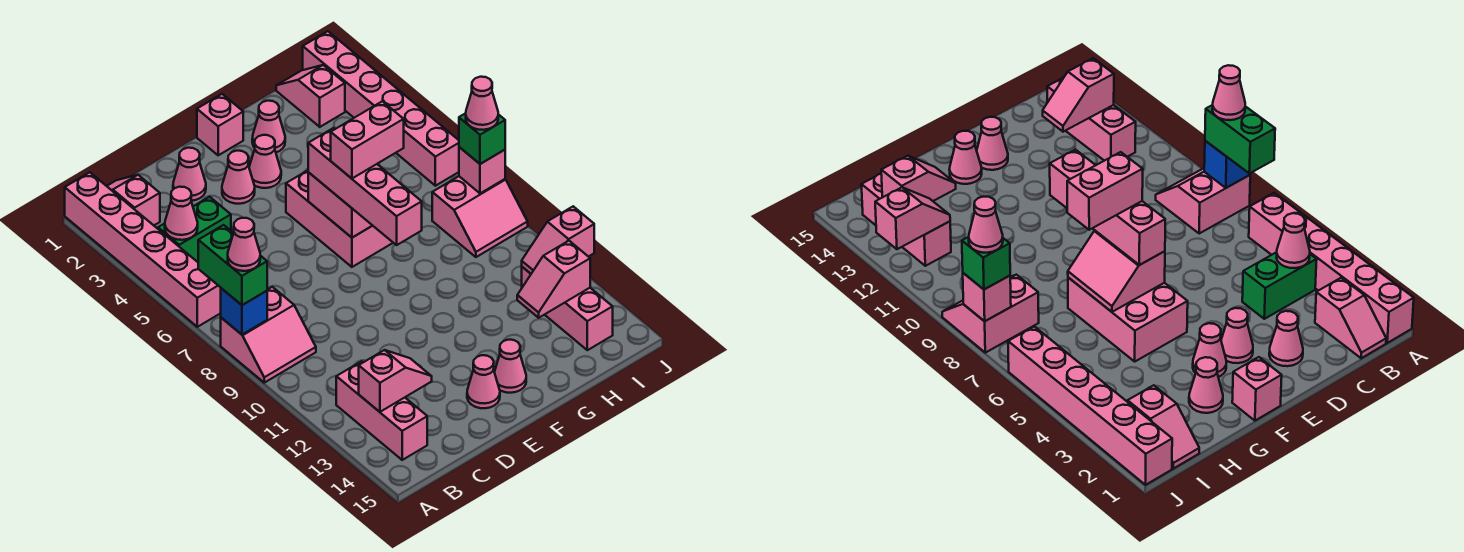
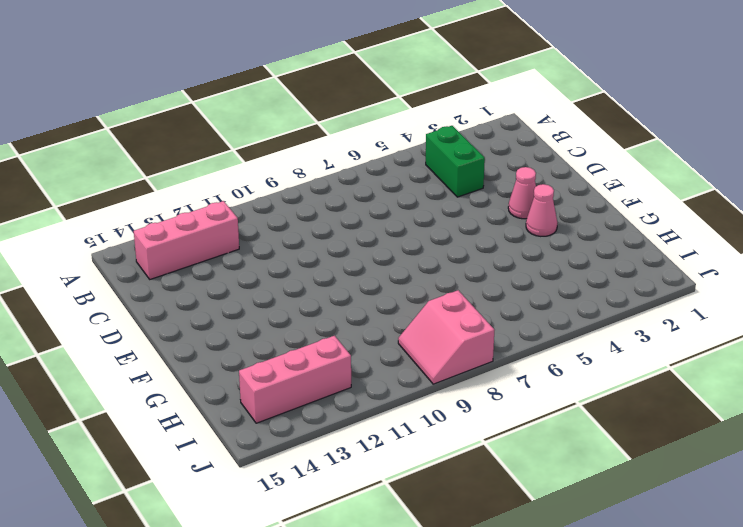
none -> pink brick A1:A6 level 1
none -> pink slope A8:B9 level 1 top 8
none -> pink slope B1:B2 level 1 top 2
none -> pink cone D2 level 1

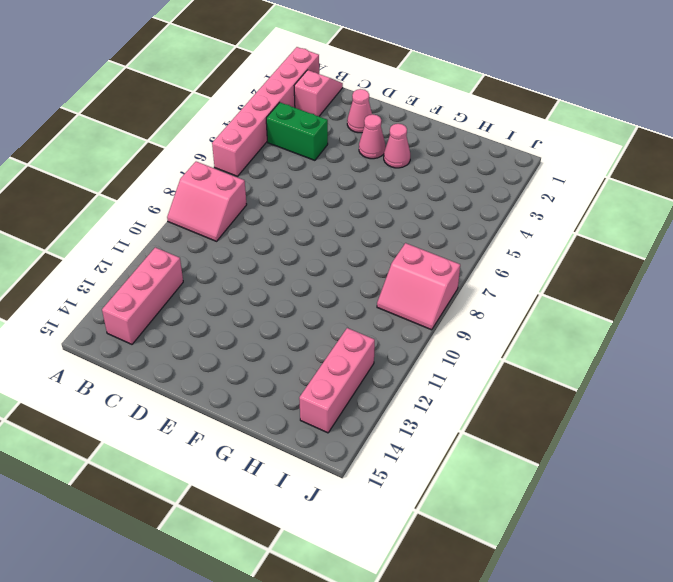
none -> pink cone E14 level 1
none -> pink brick F1 level 1
none -> pink brick F5:G7 level 1
none -> pink cone F14 level 1

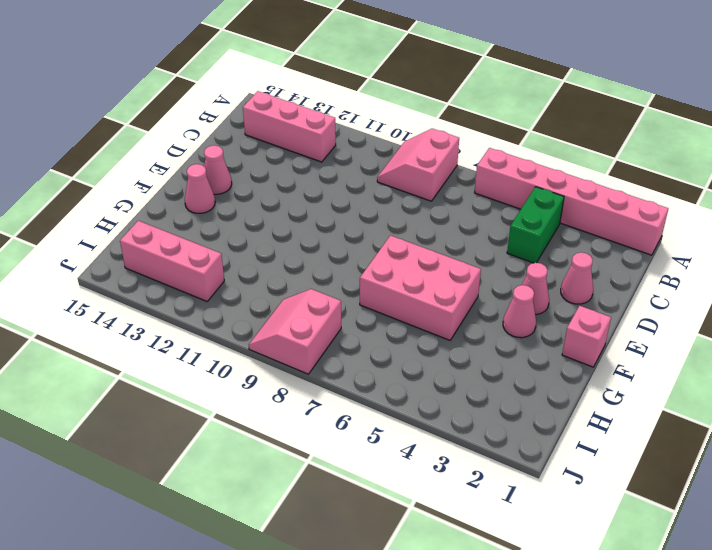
none -> pink slope B1:B2 level 1 top 2
none -> pink cone G2 level 1
none -> pink slope I1:I2 level 1 top 2
none -> pink brick J1:J6 level 1

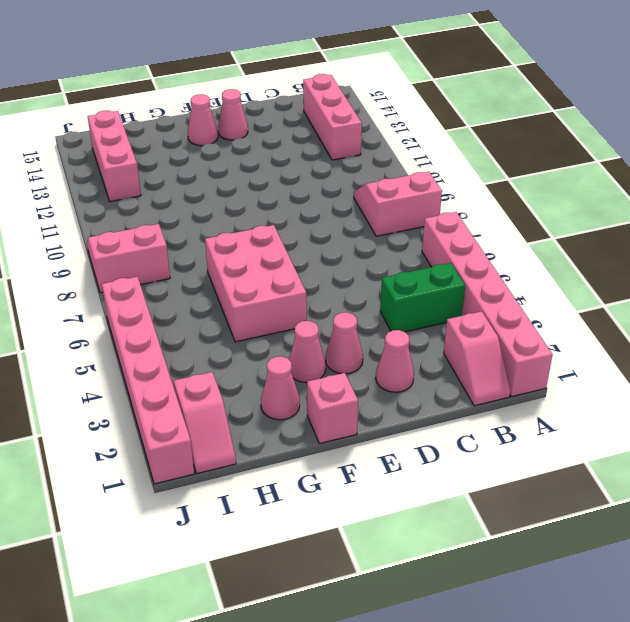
none -> blue brick A8 level 2
none -> pink cone B4 level 2
none -> pink slope B13:C13 level 2 top B
none -> pink slope F6:G7 level 2 top F

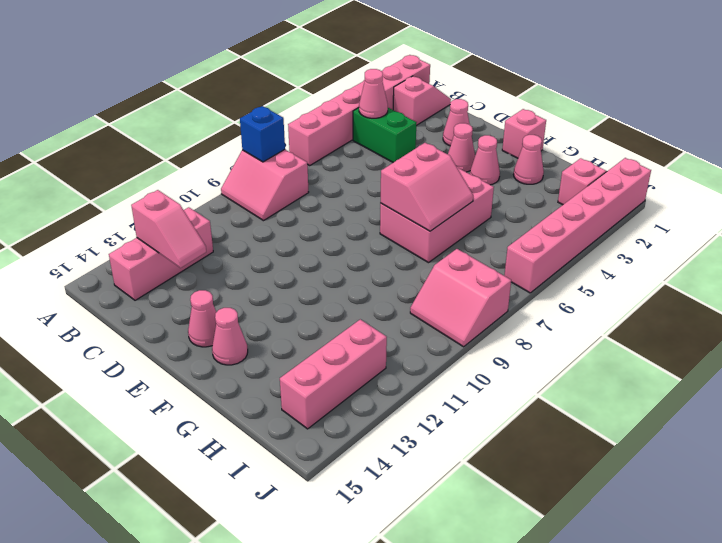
none -> pink slope H13:I13 level 2 top I
none -> pink slope I12:J12 level 2 top J
none -> pink brick J8 level 2
none -> green brick A7:A8 level 3

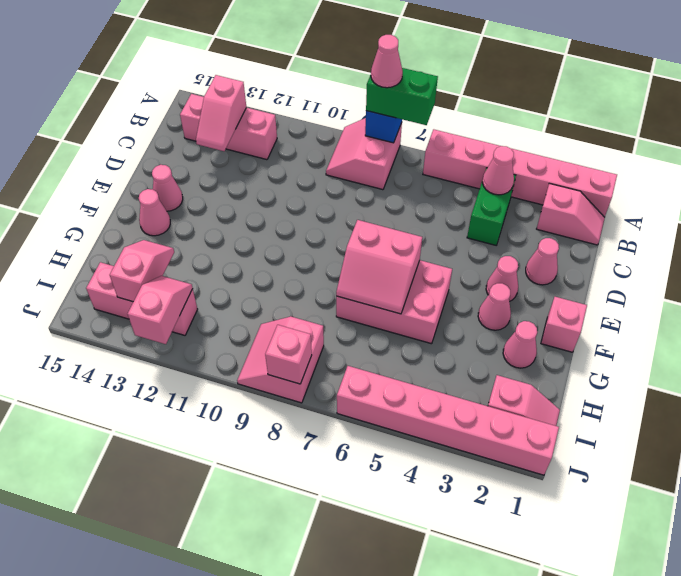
none -> pink brick F6:F9 level 3
none -> green brick J8 level 3
none -> pink brick F7:G7 level 4
none -> pink cone J8 level 4

